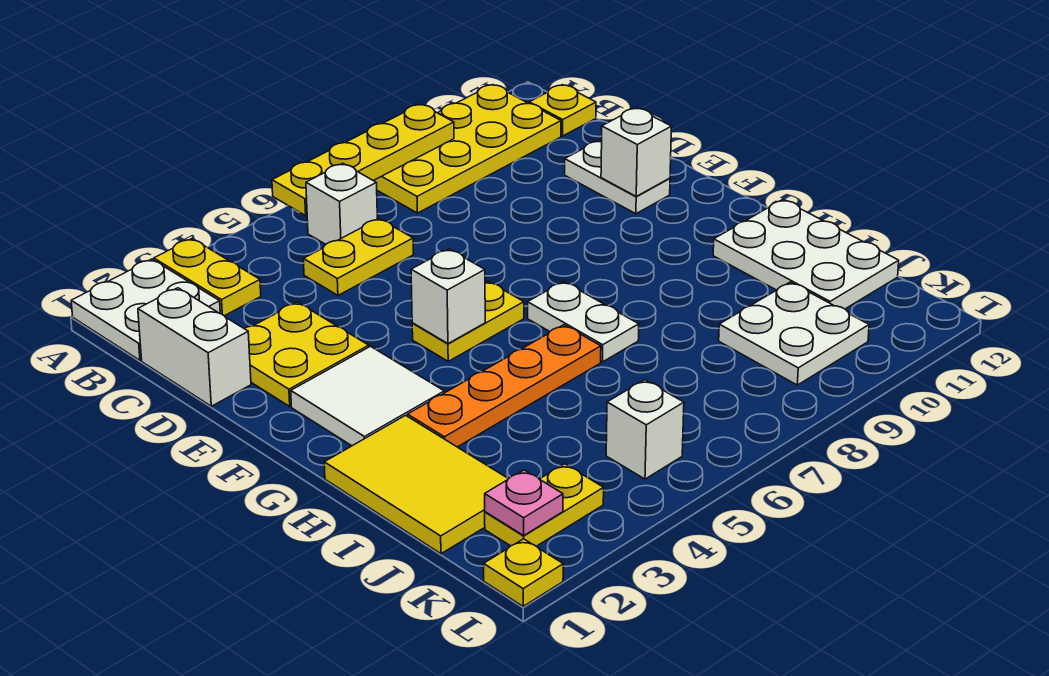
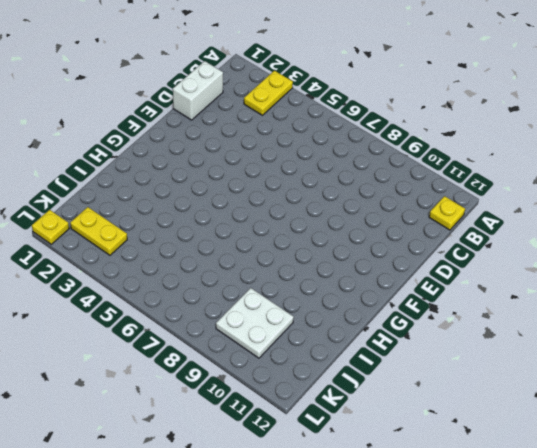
none -> white plate A1:B2 level 1
none -> yellow plate A8:B11 level 1
none -> white brick B6 level 1

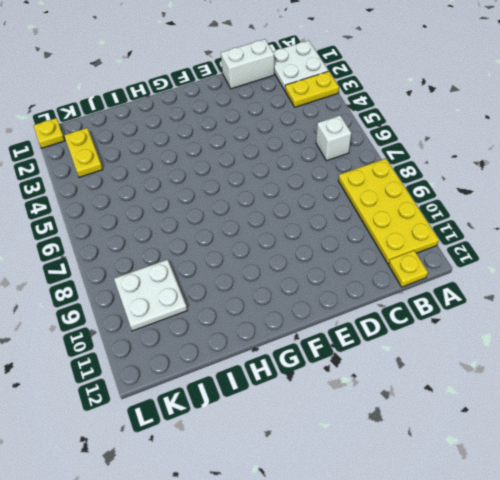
none -> yellow plate C5:C6 level 1
none -> yellow plate D2:E3 level 1
none -> white plate D11:E11 level 1

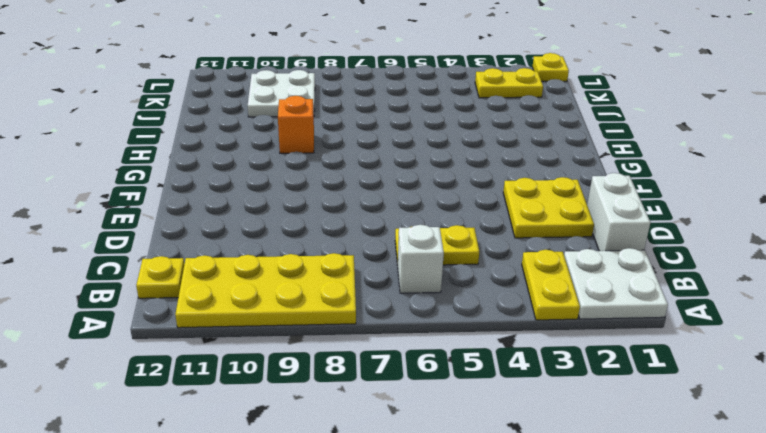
orange brick H9 level 1 -> none
none -> white plate D11:E11 level 1
none -> white tile F2:G3 level 1
none -> yellow plate F5:F6 level 1

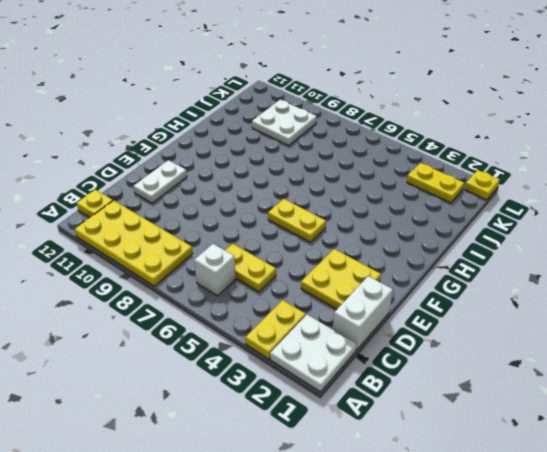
none -> white tile F2:G3 level 1
none -> white plate G7:H7 level 1
none -> yellow tile H1:J2 level 1

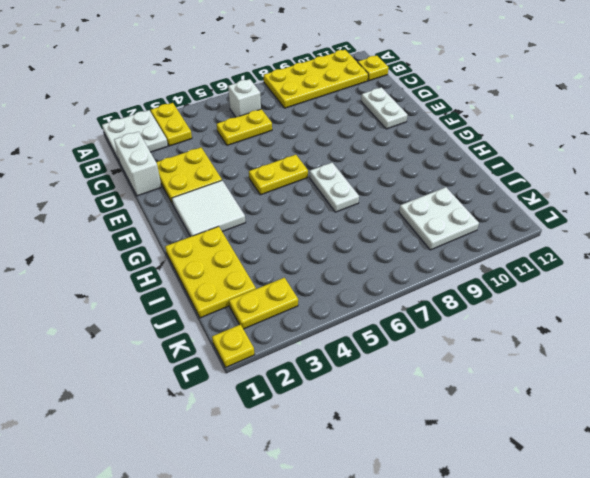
yellow plate H1:J2 level 1 -> yellow tile H1:J2 level 1
none -> orange plate H3:H6 level 1
none -> white plate H11:J12 level 1
none -> white brick K5 level 1

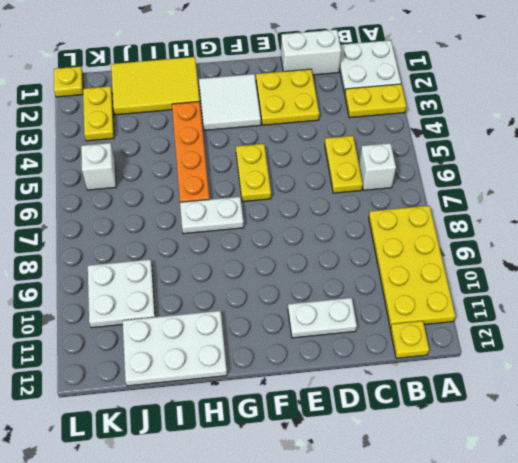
none -> yellow plate A6:A9 level 2
none -> white brick E11 level 2
none -> white brick F5 level 2

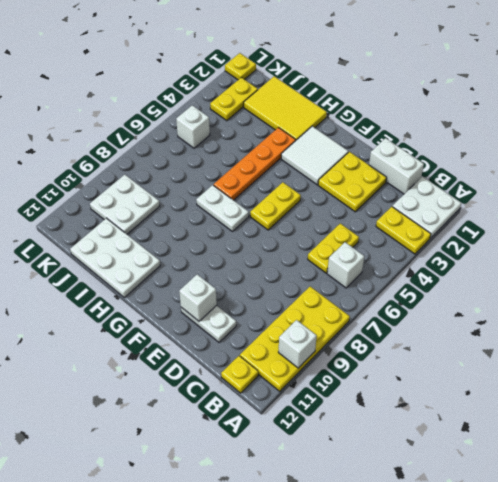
white brick A10 level 2 -> white brick F5 level 2
none -> yellow plate A6:A9 level 2
none -> pink plate K2 level 2

